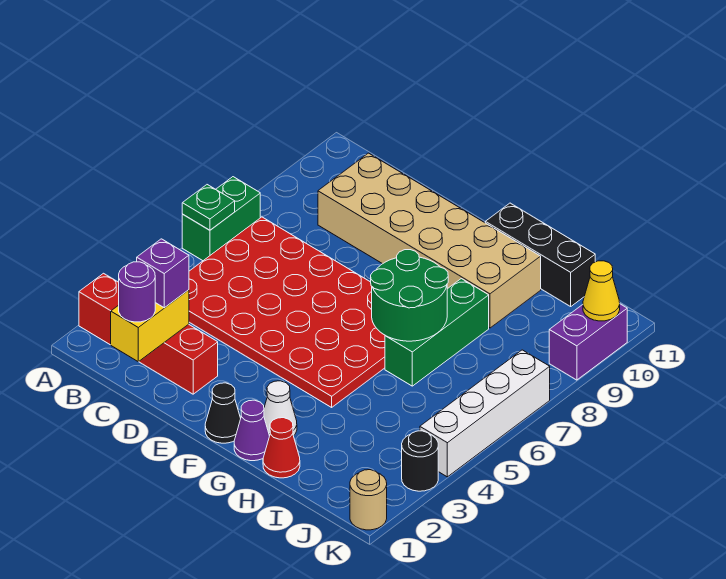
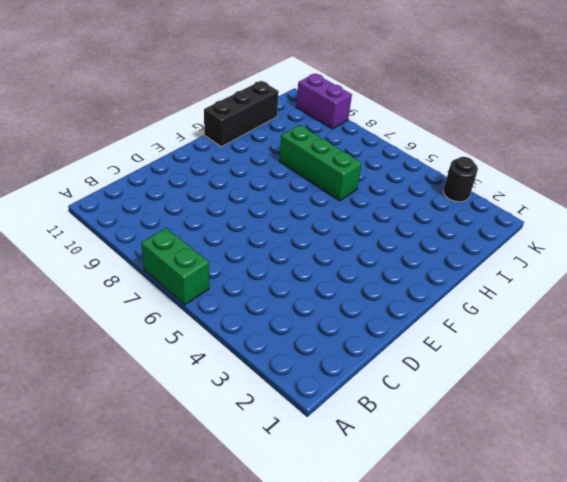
none -> red brick A2:D2 level 1
none -> red plate B4:G7 level 1
none -> tan brick C9:H10 level 1

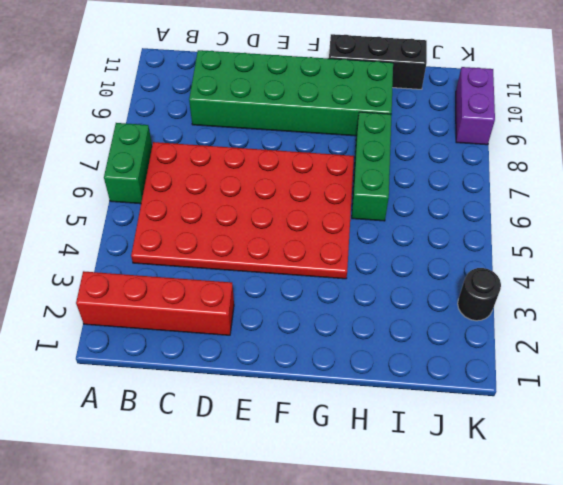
green brick C9:H10 level 1 -> tan brick C9:H10 level 1
none -> black cone F1 level 1
none -> purple cone G1 level 1
none -> white cone G2 level 1

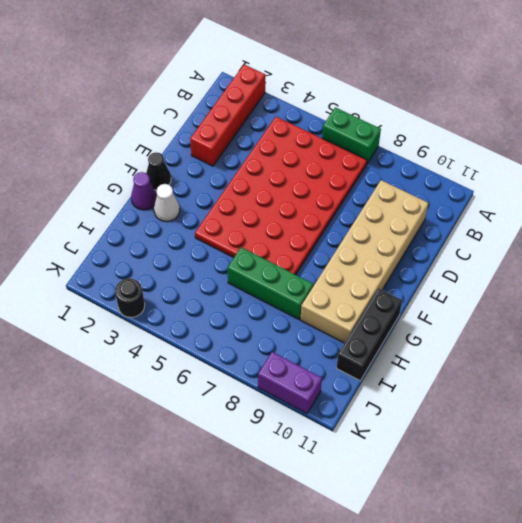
none -> red cone H1 level 1
none -> tan round brick K1 level 1
none -> white brick K4:K7 level 1

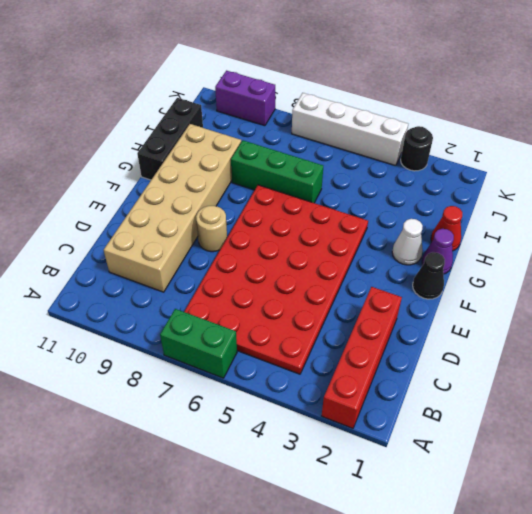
tan round brick E8 level 1 -> tan round brick K1 level 1
none -> green plate A6 level 2
none -> yellow brick C1:C2 level 2
none -> green round brick G6:H7 level 2

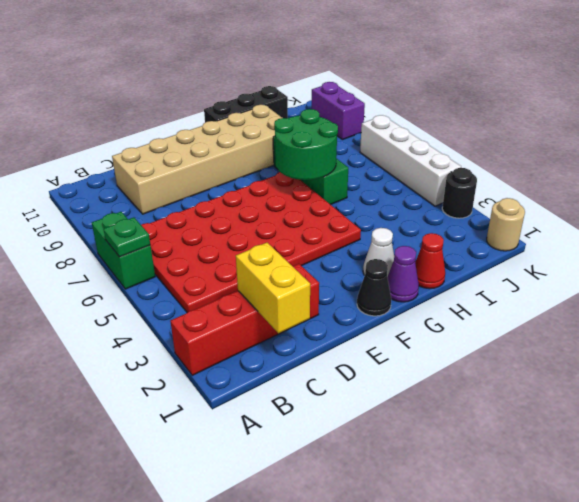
none -> yellow cone K10 level 2
none -> purple round brick C1 level 3
none -> purple brick C2 level 3

